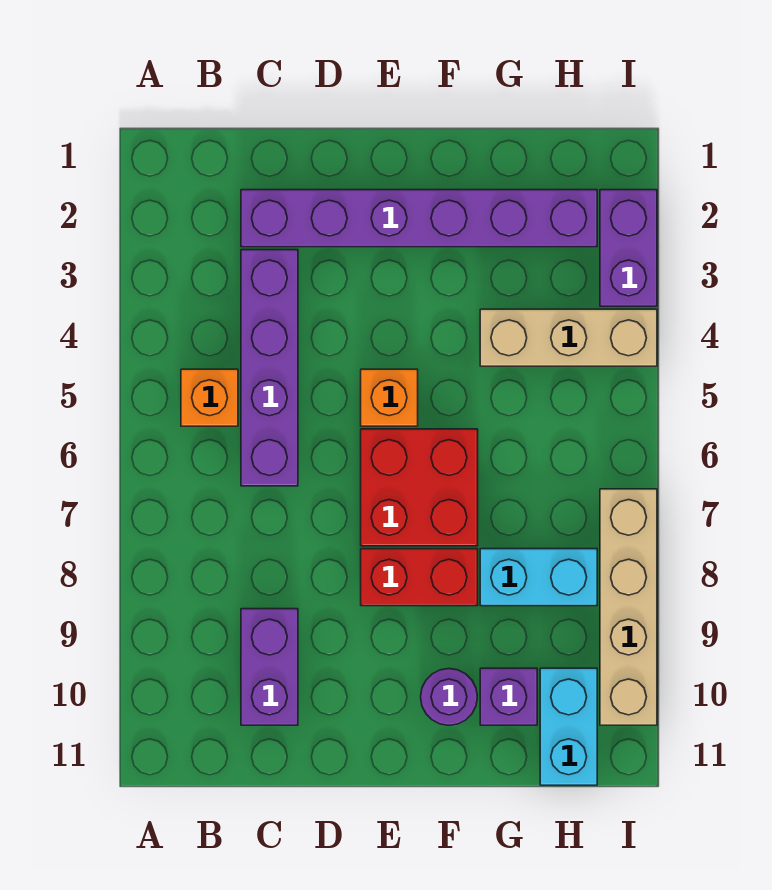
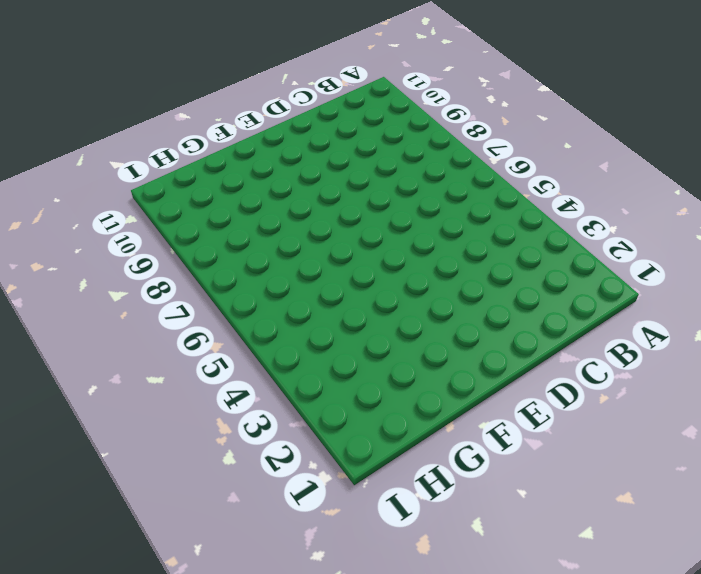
none -> orange brick B5 level 1
none -> purple brick C2:H2 level 1
none -> purple brick C3:C6 level 1

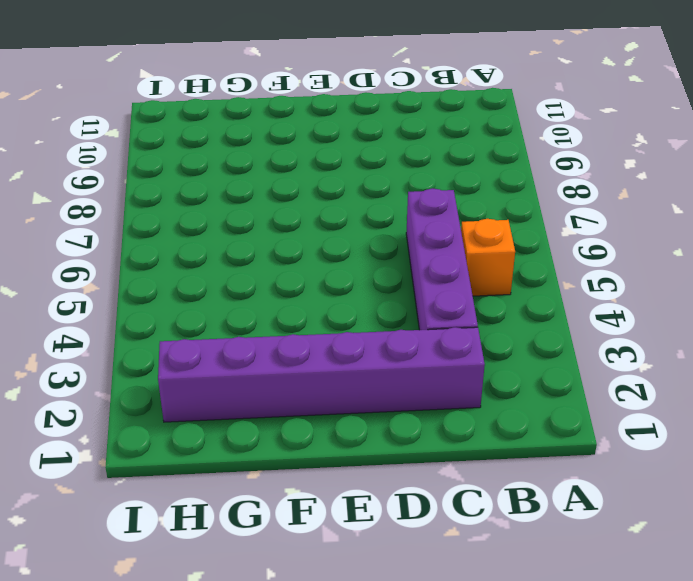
none -> purple brick C9:C10 level 1
none -> orange brick E5 level 1
none -> red brick E6:F7 level 1

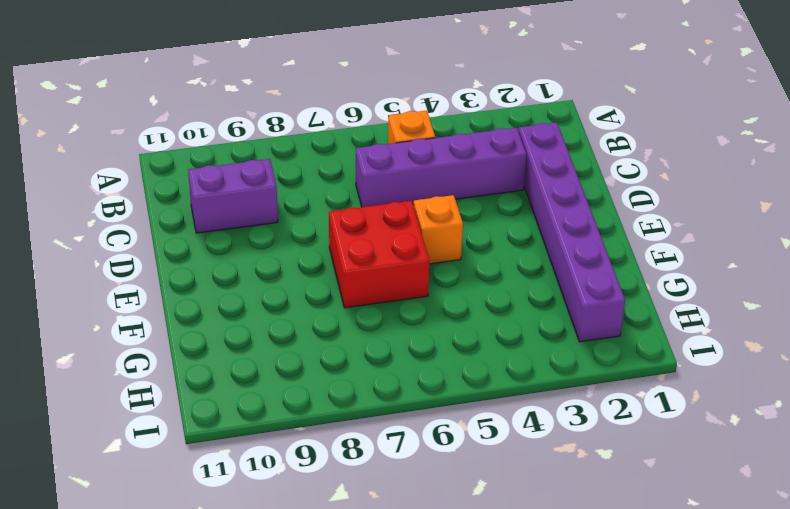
none -> red brick E8:F8 level 1
none -> purple round brick F10 level 1
none -> tan brick G4:I4 level 1

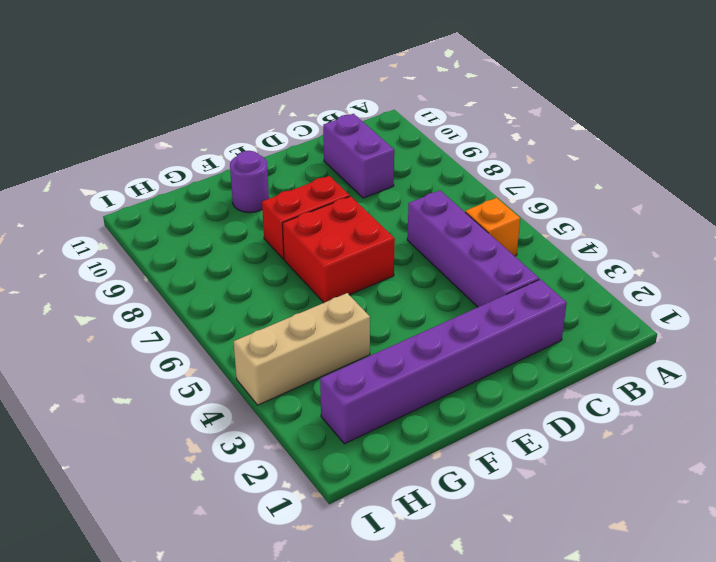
none -> orange brick E5 level 1
none -> cyan brick G8:H8 level 1
none -> purple brick G10 level 1

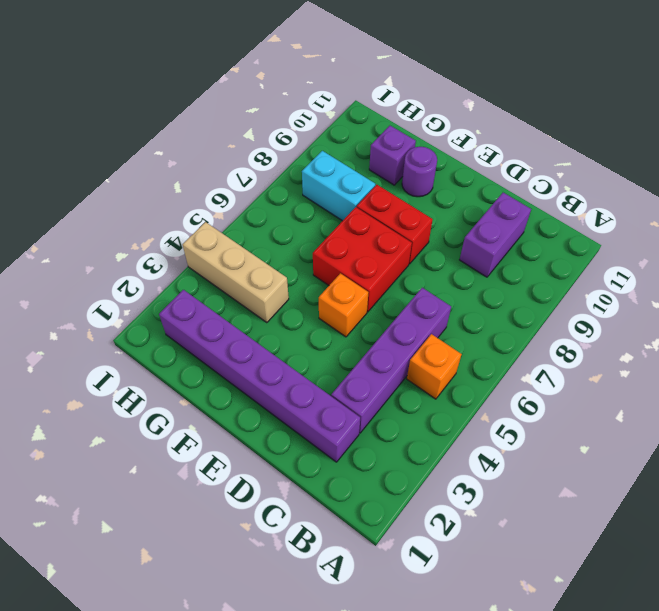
none -> cyan brick H10:H11 level 1
none -> purple brick I2:I3 level 1
none -> tan brick I7:I10 level 1

